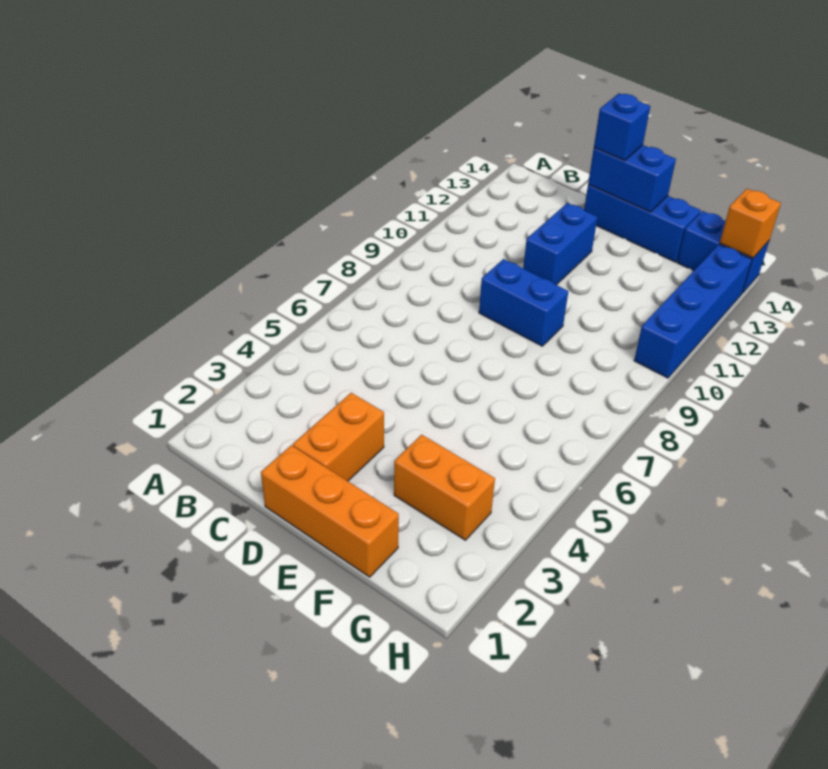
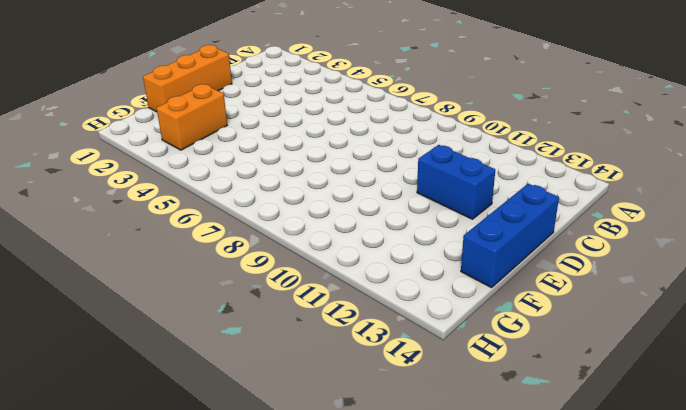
none -> orange brick D2:D3 level 1
none -> blue brick D9:E9 level 1

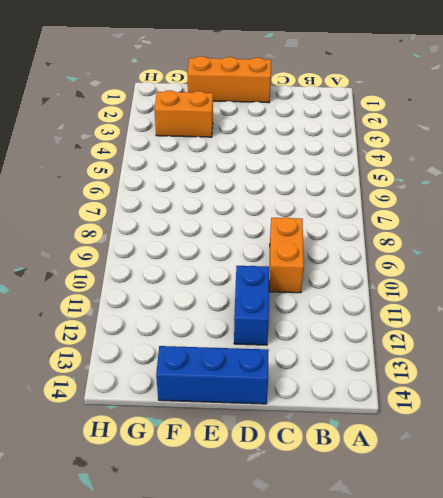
orange brick C9:C10 level 1 -> orange brick D2:D3 level 1
none -> blue brick D9:E9 level 1
none -> blue brick G14:H14 level 1

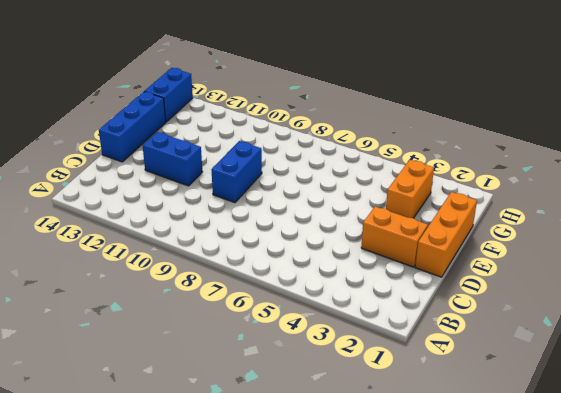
none -> blue brick H10:H13 level 1
none -> blue brick D14:E14 level 2

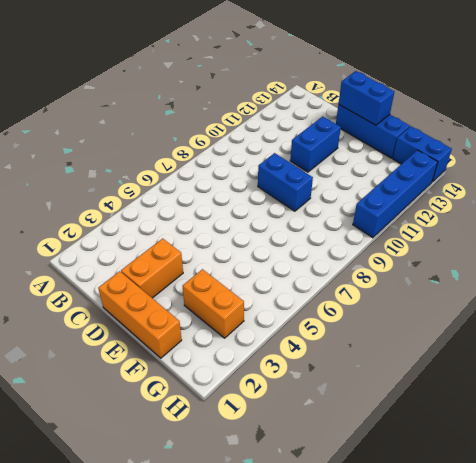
none -> orange brick H14 level 2
none -> blue brick D14 level 3

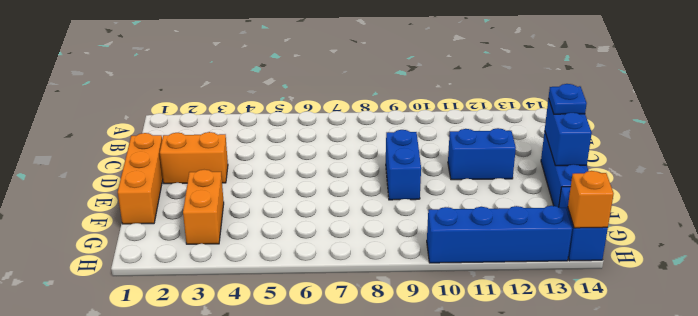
blue plate D14 level 3 -> blue brick D14 level 3

